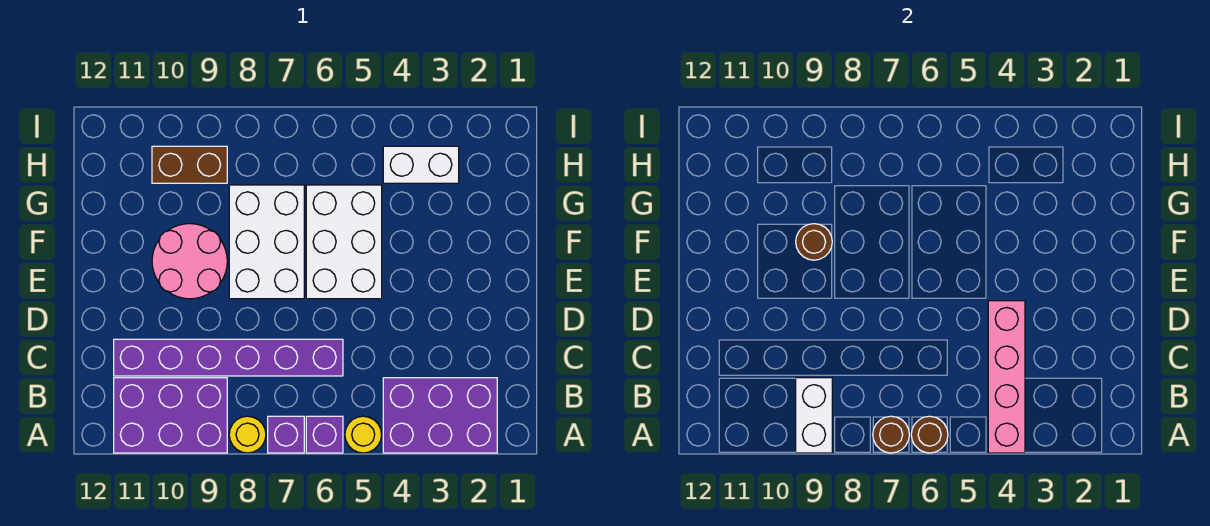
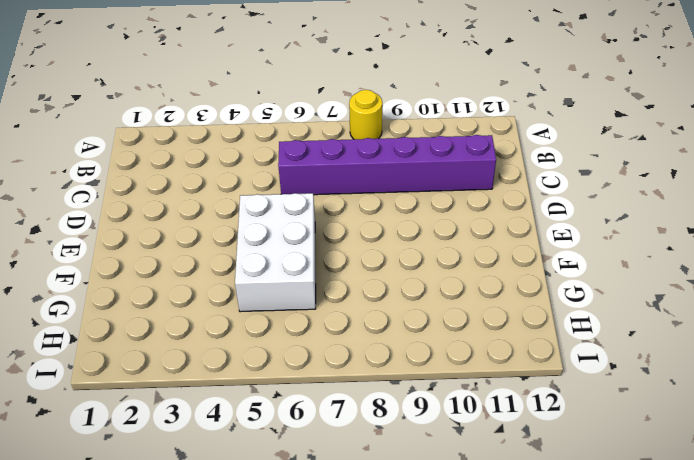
none -> purple brick A2:B4 level 1
none -> yellow round brick A5 level 1
none -> purple brick A6 level 1

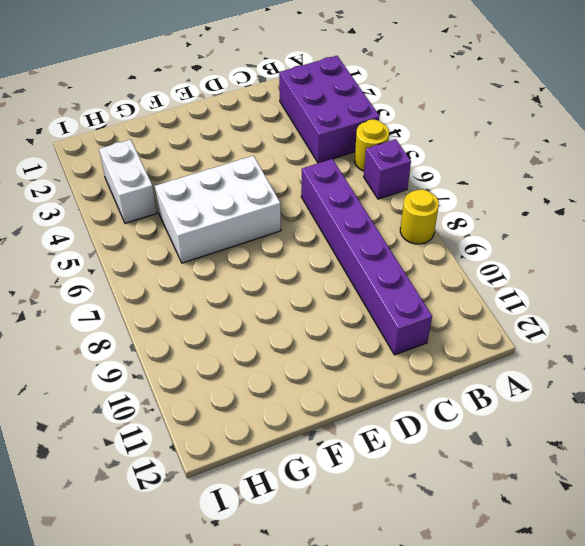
none -> purple brick A7 level 1
none -> purple brick A9:B11 level 1
none -> white brick E7:G8 level 1

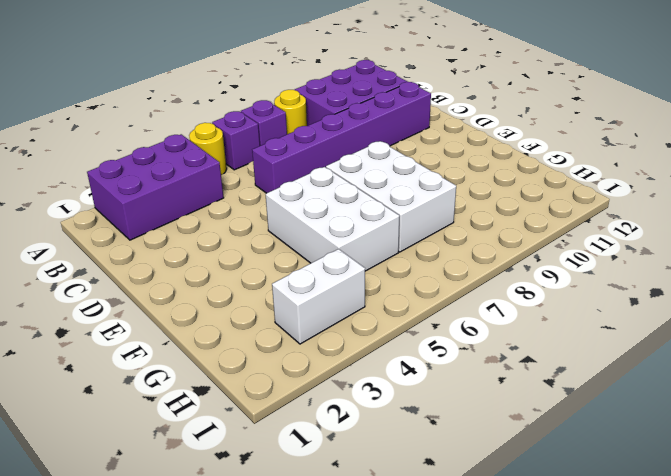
none -> pink round brick E9:F10 level 1
none -> brown brick H9:H10 level 1
none -> pink brick A4:D4 level 2

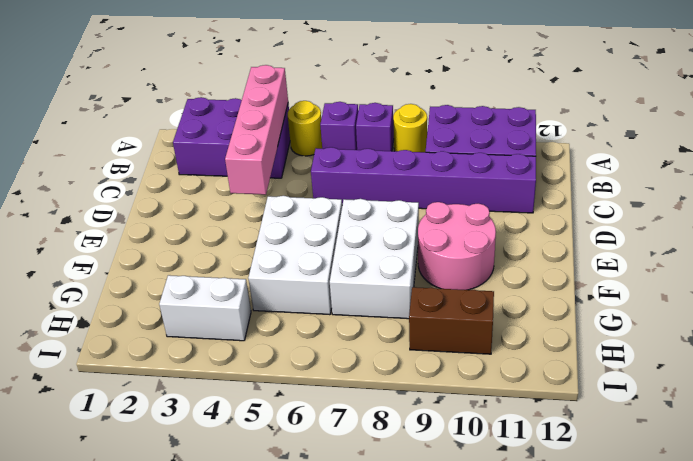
none -> brown round brick A6 level 2
none -> brown round brick A7 level 2
none -> white brick A9:B9 level 2

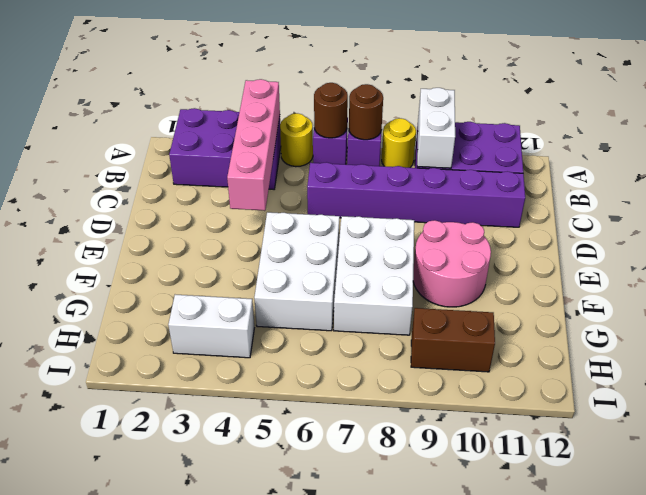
none -> brown round brick F9 level 2

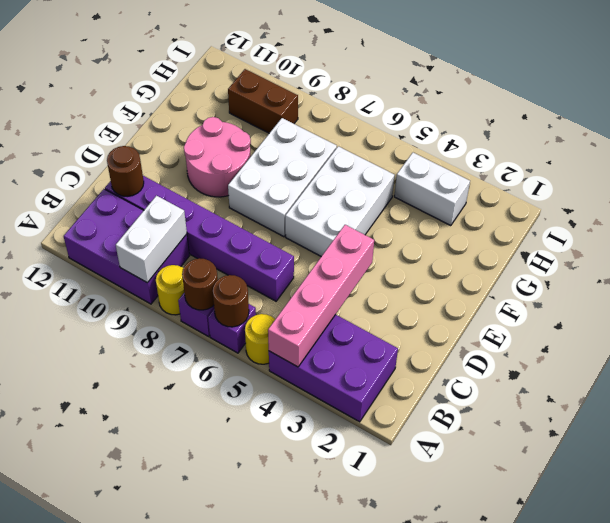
brown round brick C11 level 2 -> brown round brick F9 level 2

